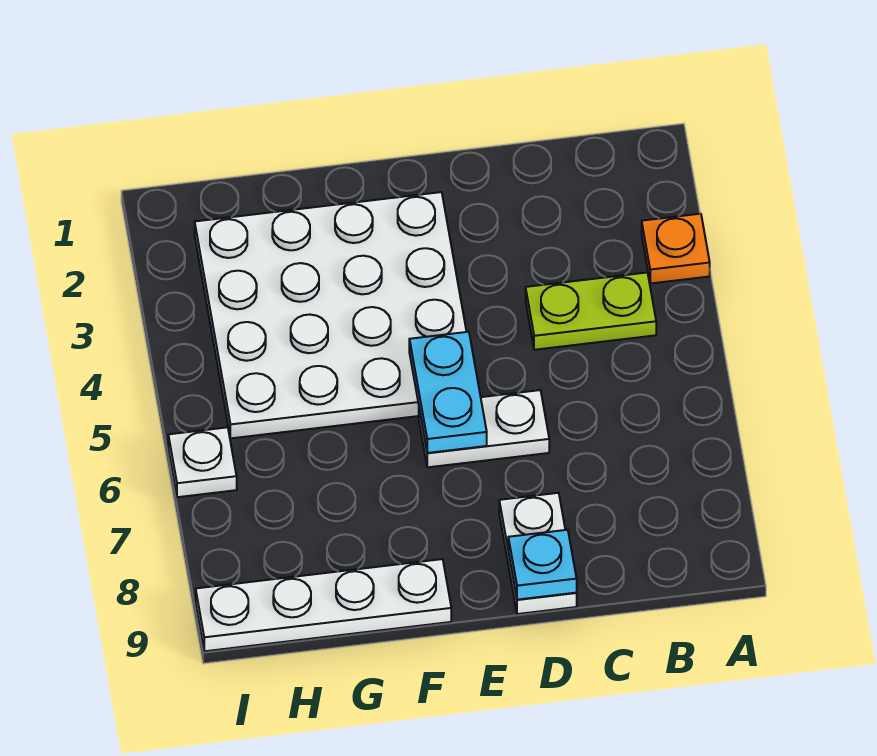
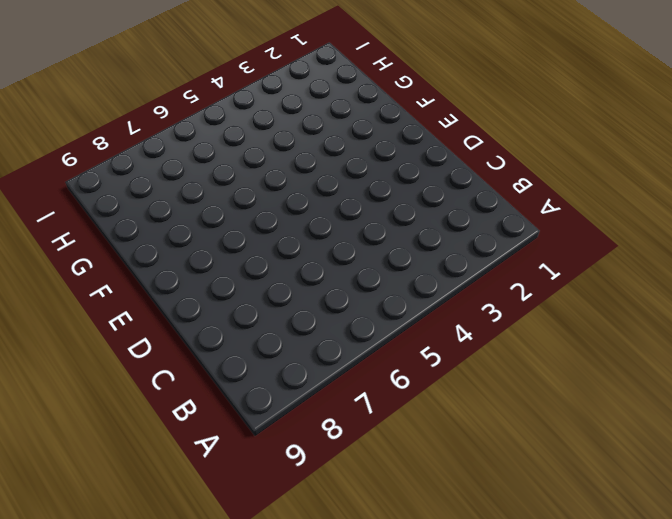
none -> orange plate A3 level 1
none -> lime plate B4:C4 level 1

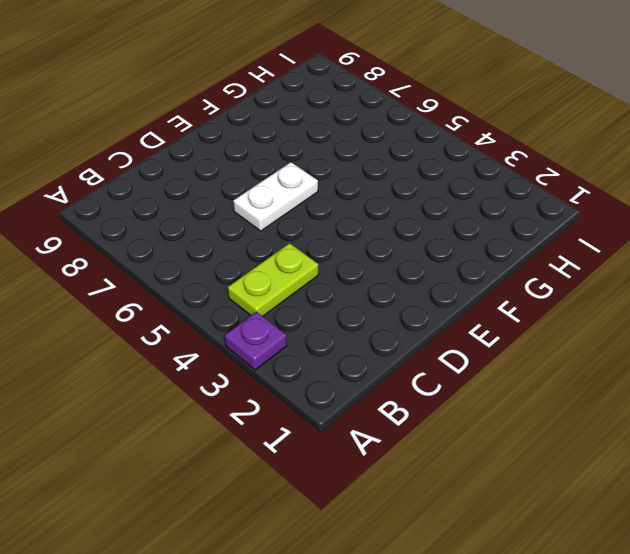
purple plate A3 level 1 -> orange plate A3 level 1
none -> white plate D8:D9 level 1
none -> white plate E2:H5 level 1

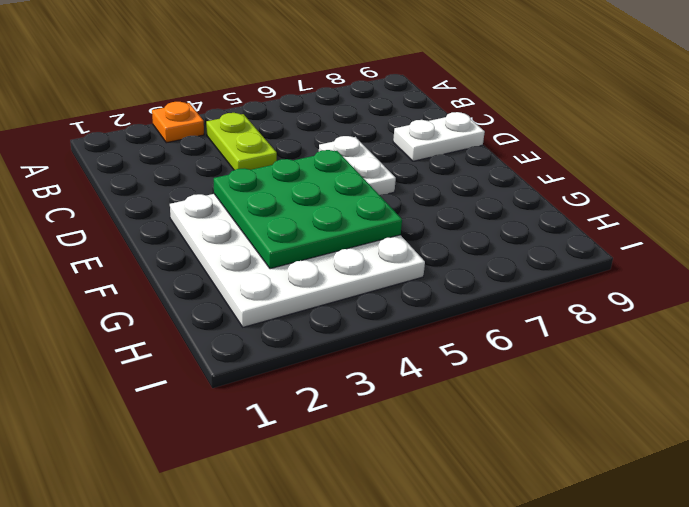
green plate E3:G5 level 2 -> cyan plate E5:E6 level 2
none -> white plate F9:I9 level 1
none -> white plate I6 level 1

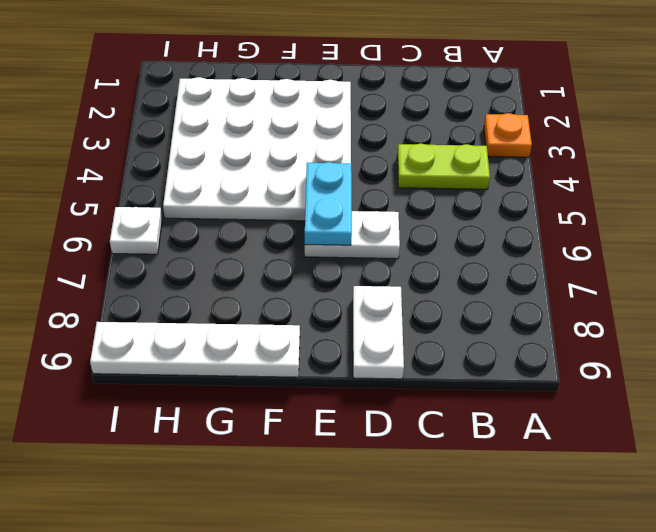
none -> cyan plate D9 level 2

